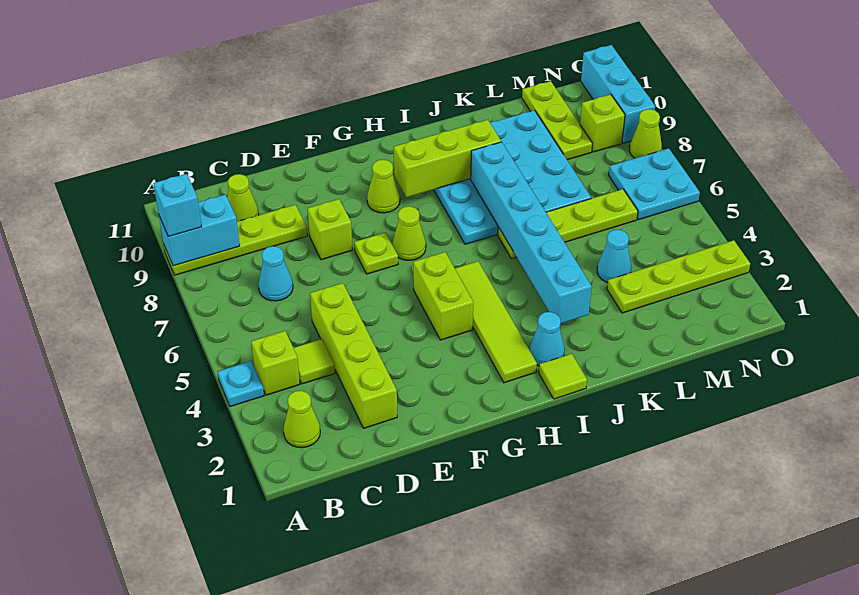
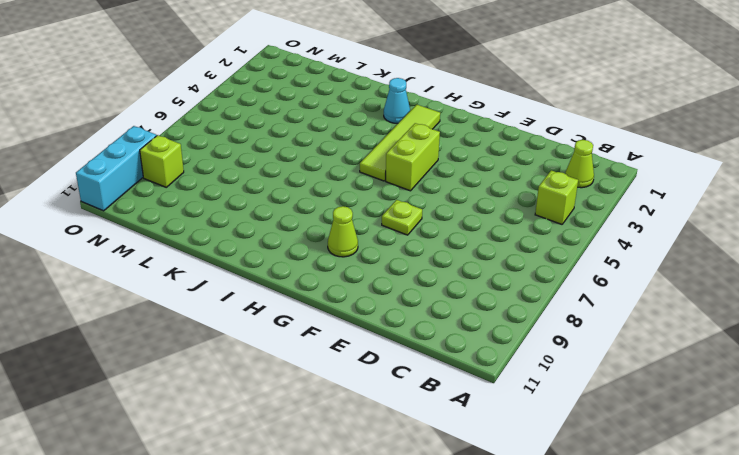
none -> cyan plate A4 level 1
none -> lime plate A9:D9 level 1
none -> lime tile C4 level 1

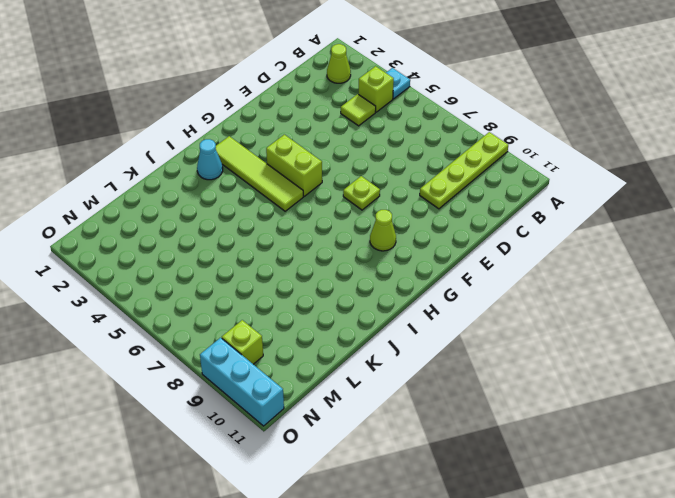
none -> cyan cone C7 level 1
none -> lime cone C10 level 1
none -> lime brick D2:D5 level 1

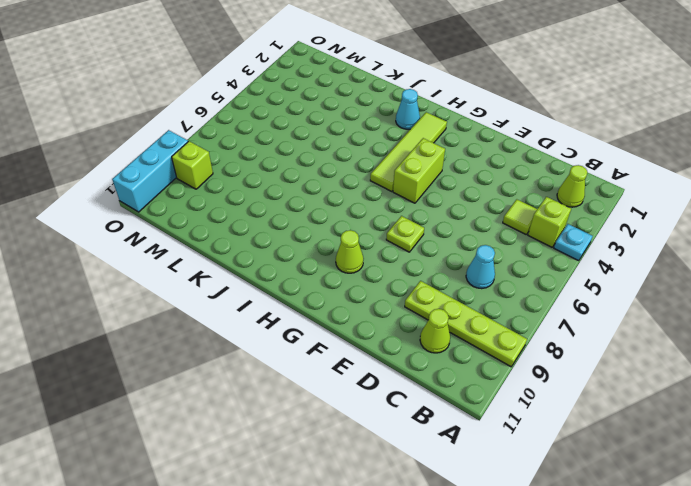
none -> lime brick D2:D5 level 1
none -> lime brick E8 level 1
none -> lime cone G7 level 1

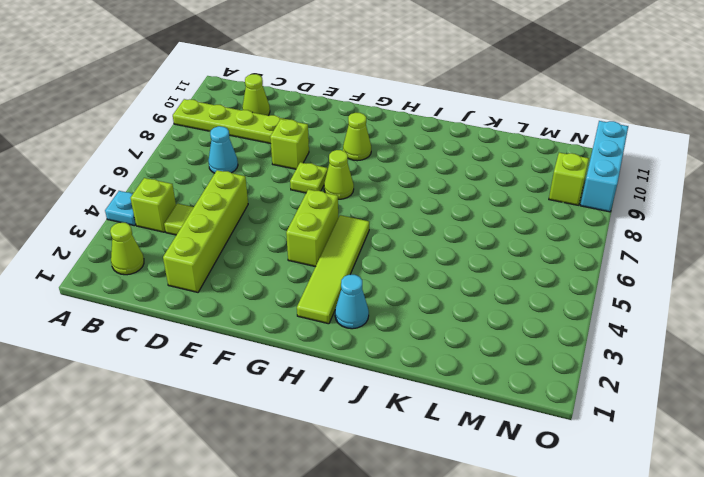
none -> lime tile I1 level 1
none -> cyan plate I7:L10 level 1
none -> lime plate J6:M6 level 1

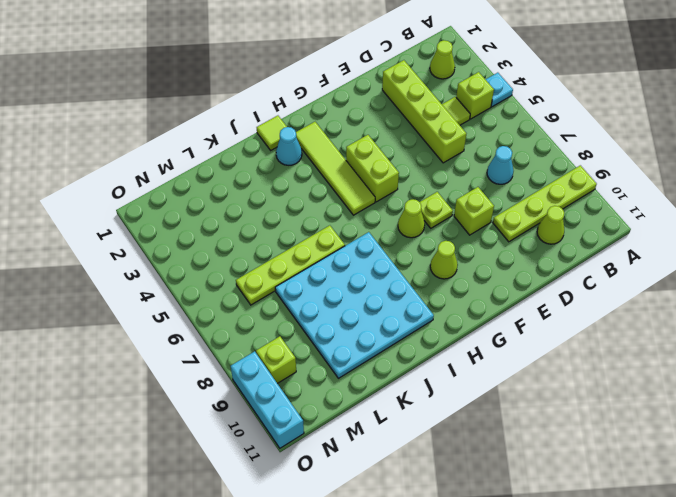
none -> lime plate L3:O3 level 1
none -> cyan cone L4 level 1
none -> lime plate M9:M11 level 1

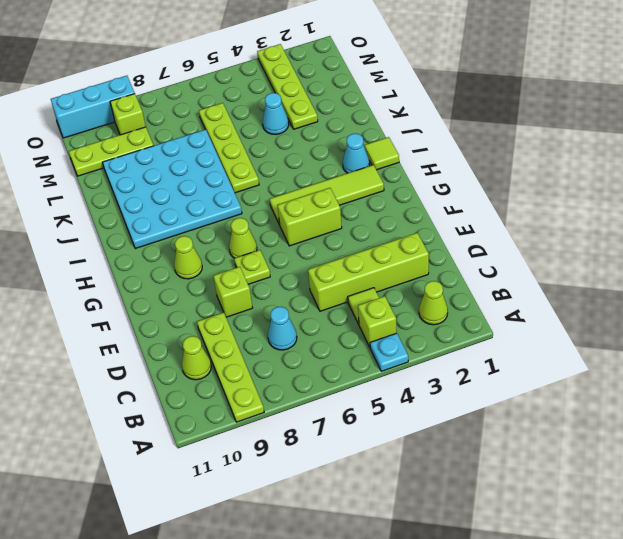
none -> cyan plate N6:O7 level 1
none -> lime cone O8 level 1
none -> cyan brick A9:B9 level 2

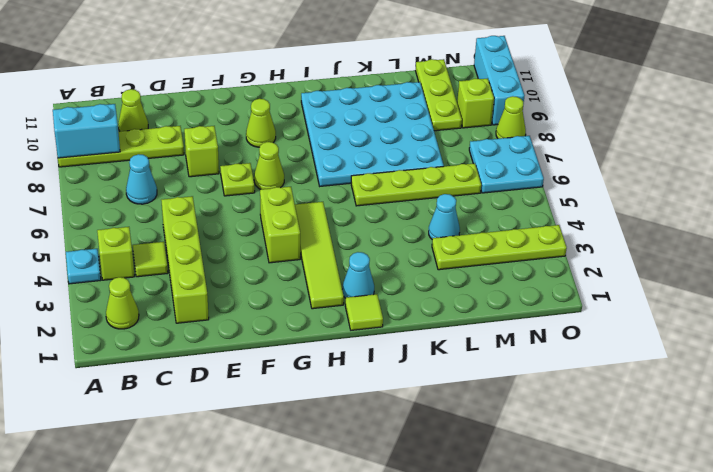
none -> lime brick H9:J9 level 2
none -> cyan brick J3:J8 level 2
none -> cyan brick A9 level 3

